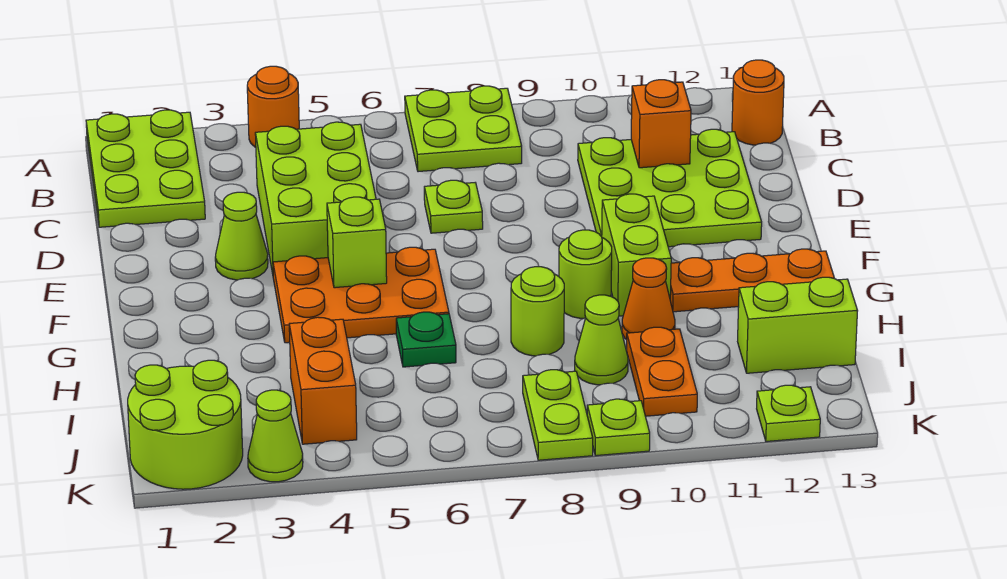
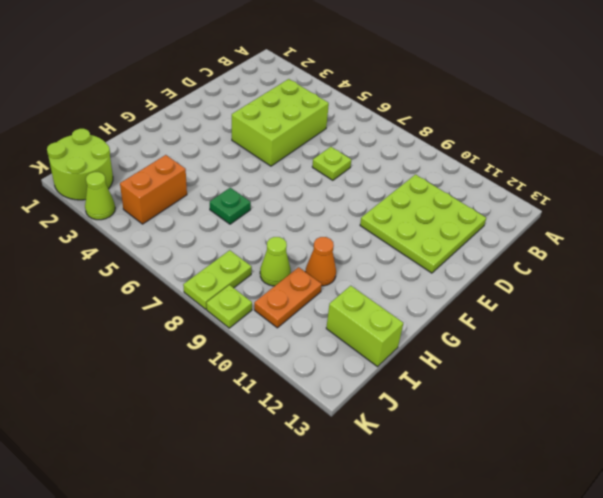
none -> lime plate A1:C2 level 1
none -> orange round brick A4 level 1
none -> lime plate A7:B8 level 1

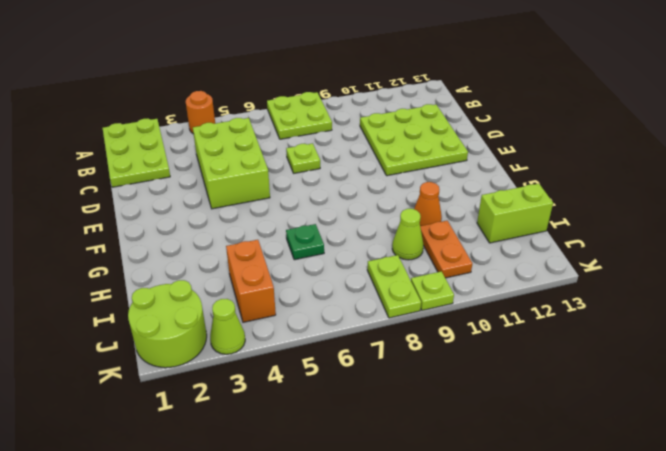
none -> orange round brick B13 level 1
none -> lime cone E3 level 1
none -> orange plate F4:G6 level 1

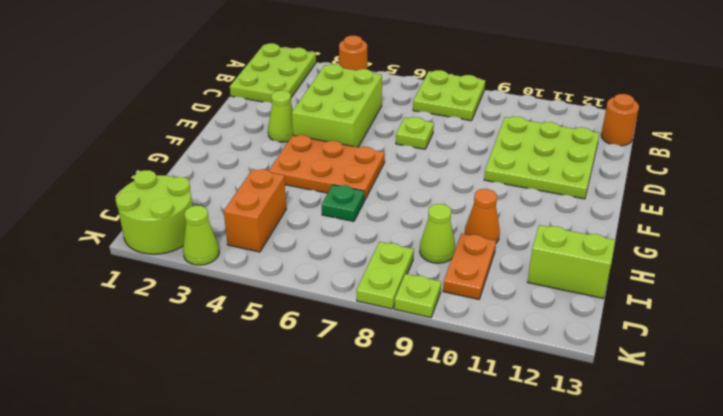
none -> lime brick F10:G10 level 1
none -> lime round brick G9 level 1
none -> orange plate G11:G13 level 1

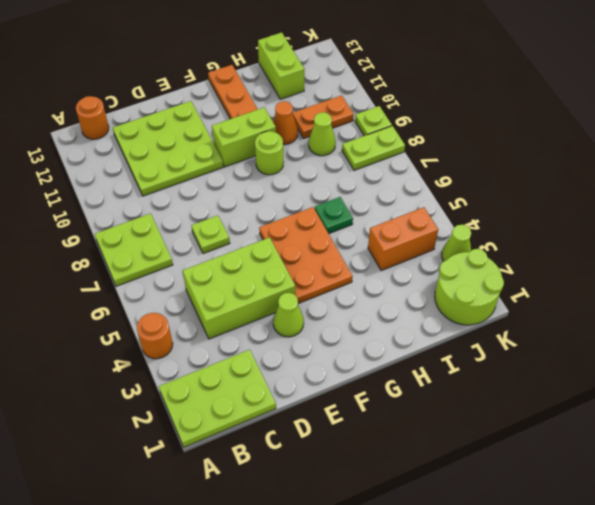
none -> lime round brick H8 level 1
none -> lime plate K12 level 1
none -> orange brick C11 level 2

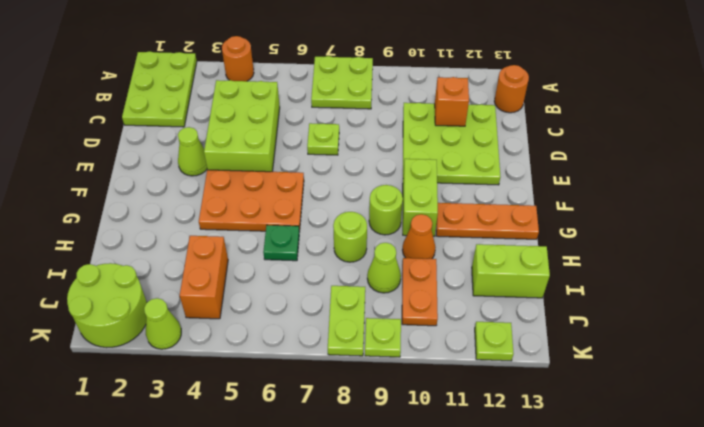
none -> lime brick F5 level 2

